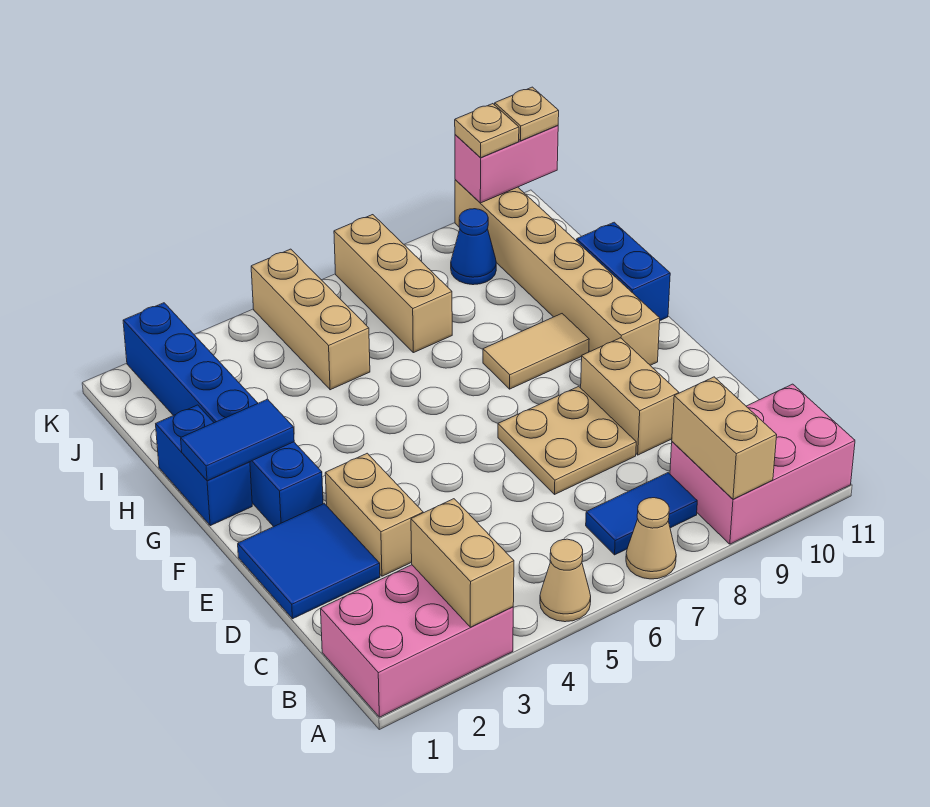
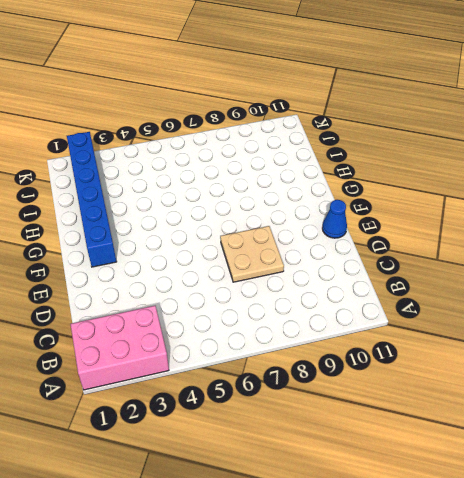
blue cone E11 level 1 -> blue cone J9 level 1
none -> tan cone A5 level 1
none -> tan cone A7 level 1
none -> pink brick A9:B11 level 1

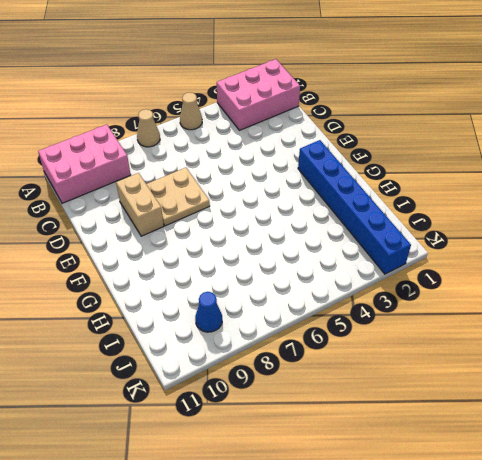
none -> blue tile B7:B8 level 1
none -> blue tile D1:E2 level 1
none -> tan brick D3:E3 level 1

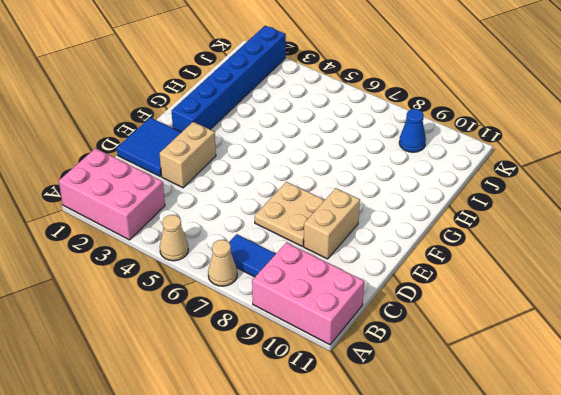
none -> tan brick F10:K10 level 1
none -> blue brick G1:H1 level 1
none -> tan tile G8:G9 level 1

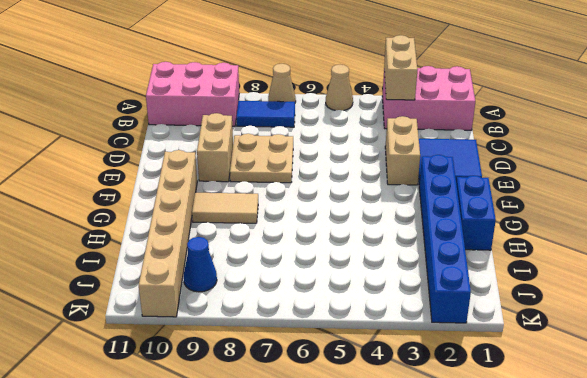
none -> blue brick G11:H11 level 1
none -> tan brick I5:K5 level 1
none -> tan brick I7:K7 level 1

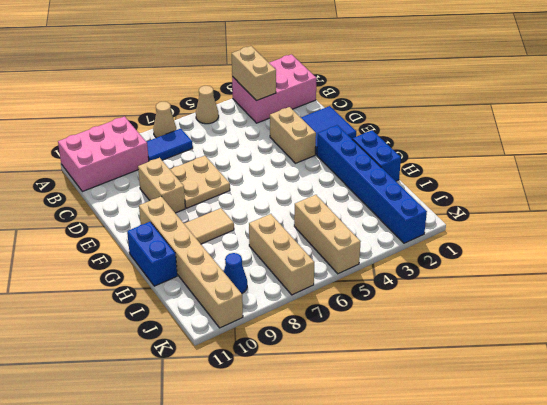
none -> tan brick A9:B9 level 2
none -> blue tile G1:G2 level 2
none -> pink brick K10:K11 level 2

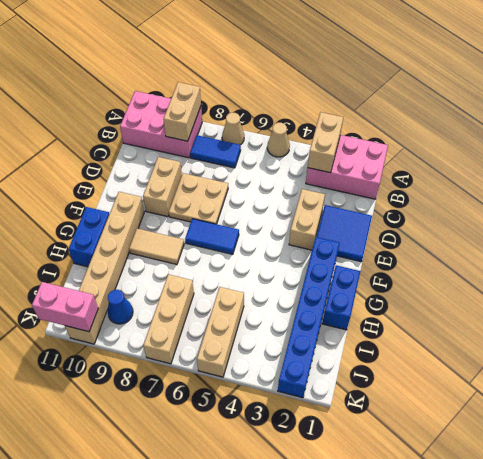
blue tile F6:F7 level 1 -> blue tile G1:G2 level 2
none -> tan plate K10 level 3
none -> tan plate K11 level 3

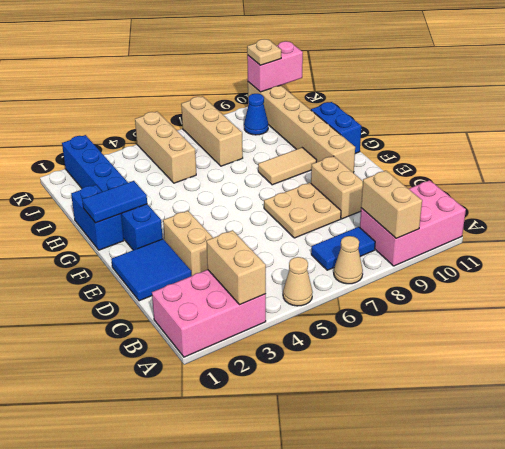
none -> tan plate K11 level 3

